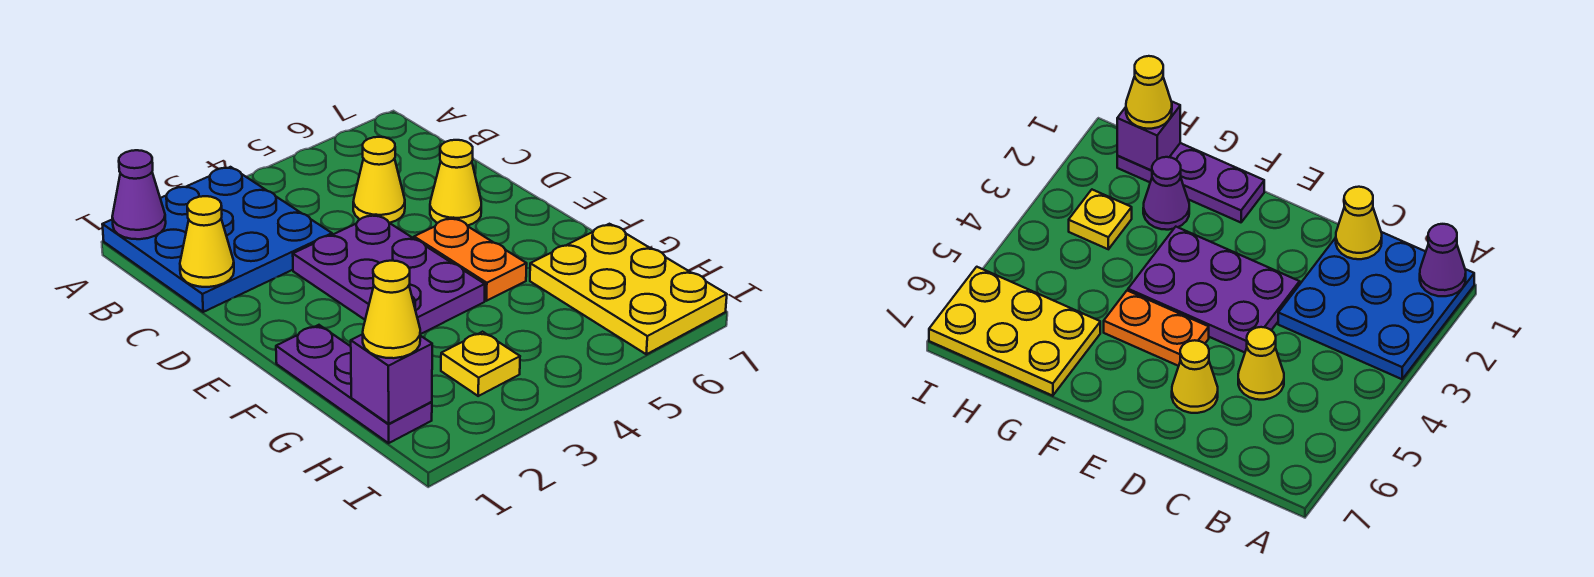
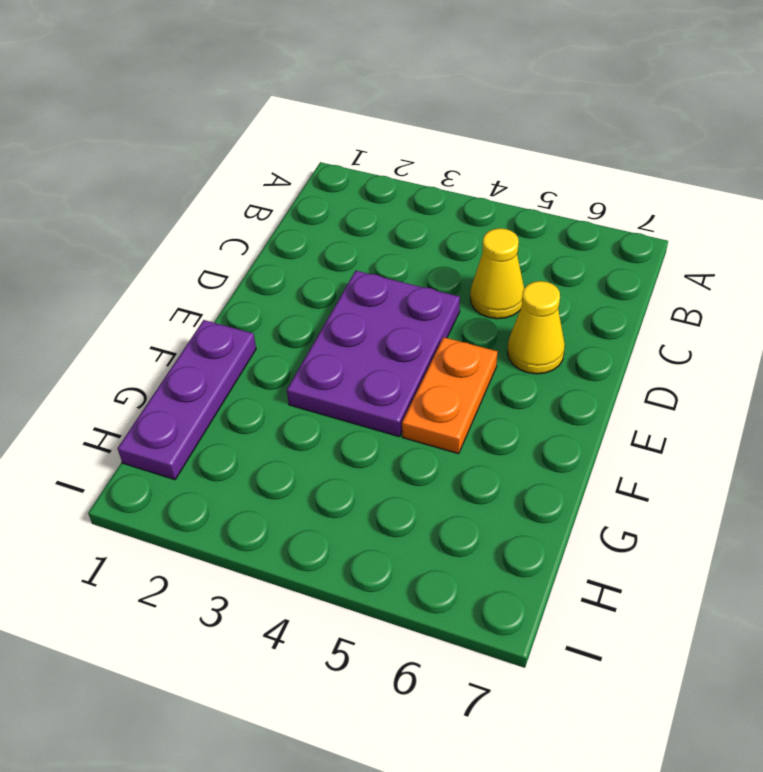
none -> blue plate A1:C3 level 1
none -> purple cone G2 level 1
none -> yellow plate G6:I7 level 1

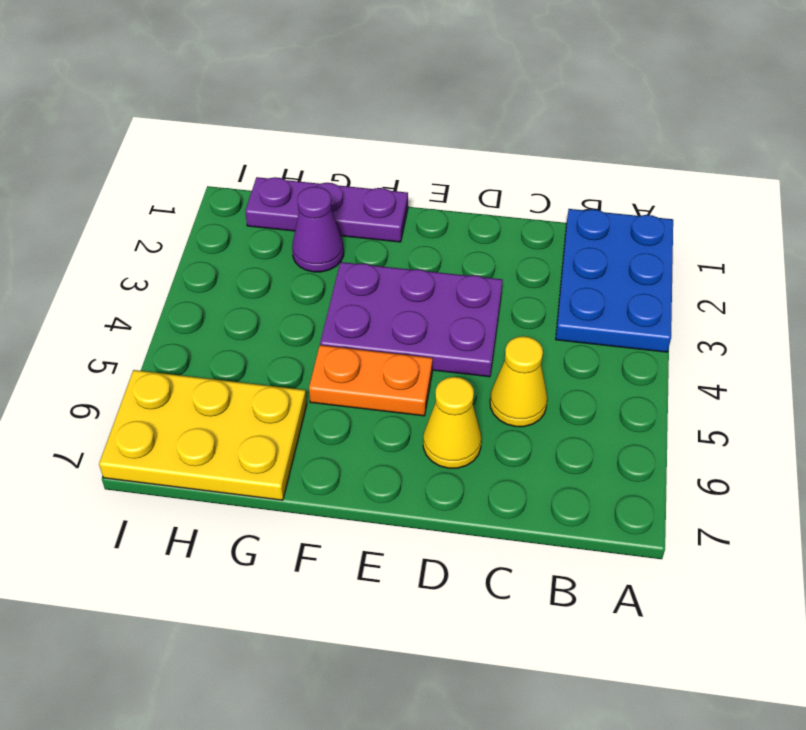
blue plate A1:B3 level 1 -> blue plate A1:C3 level 1
none -> yellow plate H3 level 1
none -> purple cone A1 level 2
none -> yellow cone C1 level 2

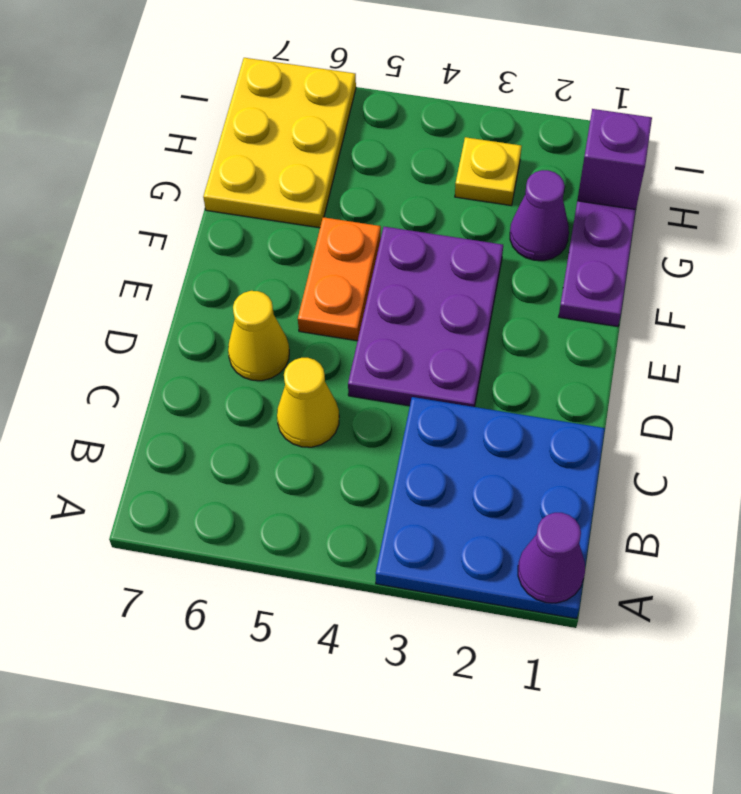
none -> yellow cone C1 level 2
none -> yellow cone H1 level 3

